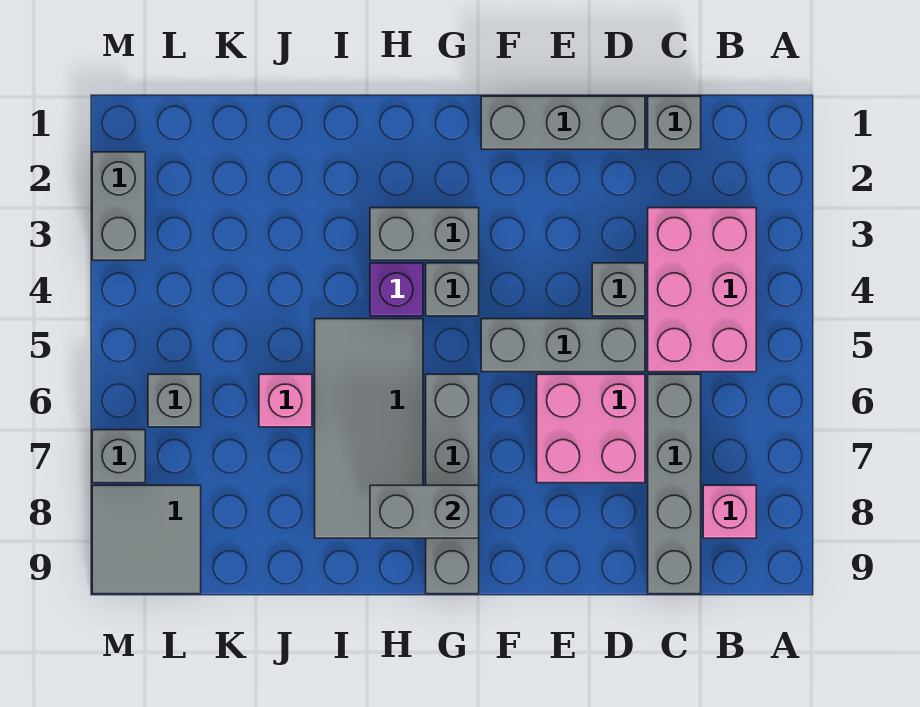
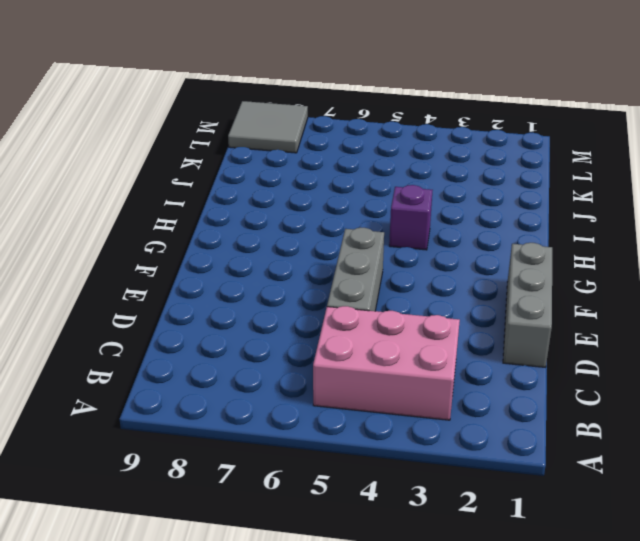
none -> pink brick B8 level 1
none -> grey brick C1 level 1
none -> grey brick C6:C9 level 1

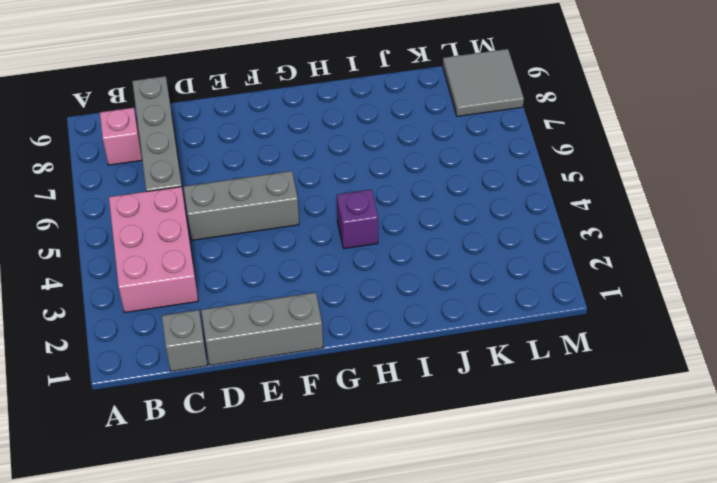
none -> grey brick D4 level 1
none -> pink brick D6:E7 level 1
none -> grey brick G3:H3 level 1

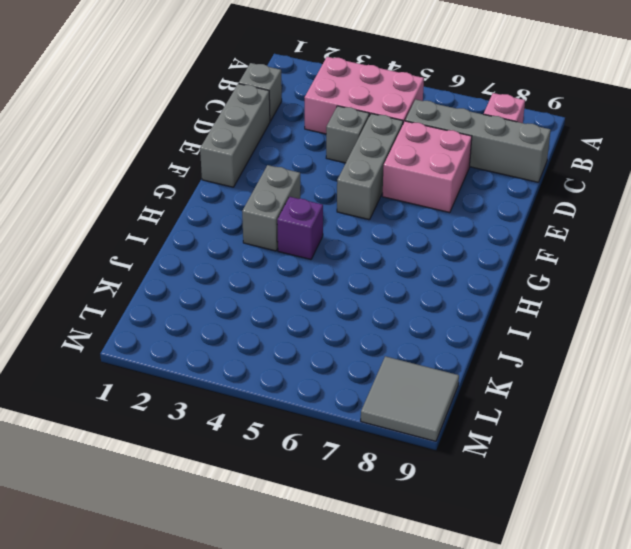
none -> grey brick G4 level 1
none -> grey brick G6:G9 level 1
none -> grey tile H5:I8 level 1

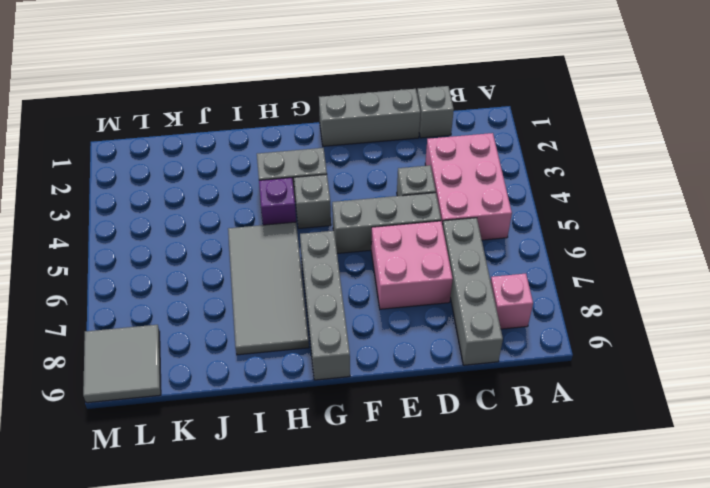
none -> pink brick J6 level 1
none -> grey brick L6 level 1
none -> grey brick M2:M3 level 1

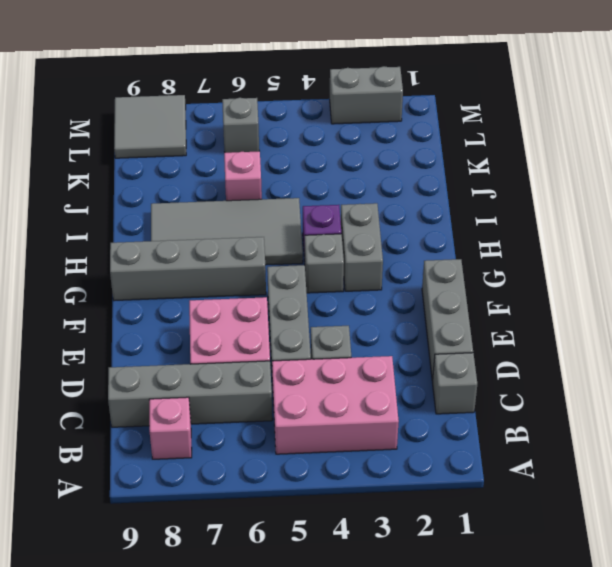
none -> grey brick M7 level 1
none -> grey brick G8:H8 level 2

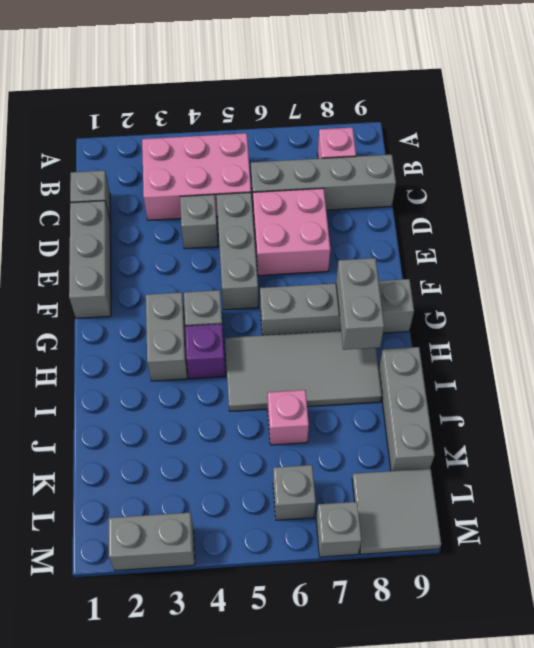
grey brick I9:K9 level 1 -> none

